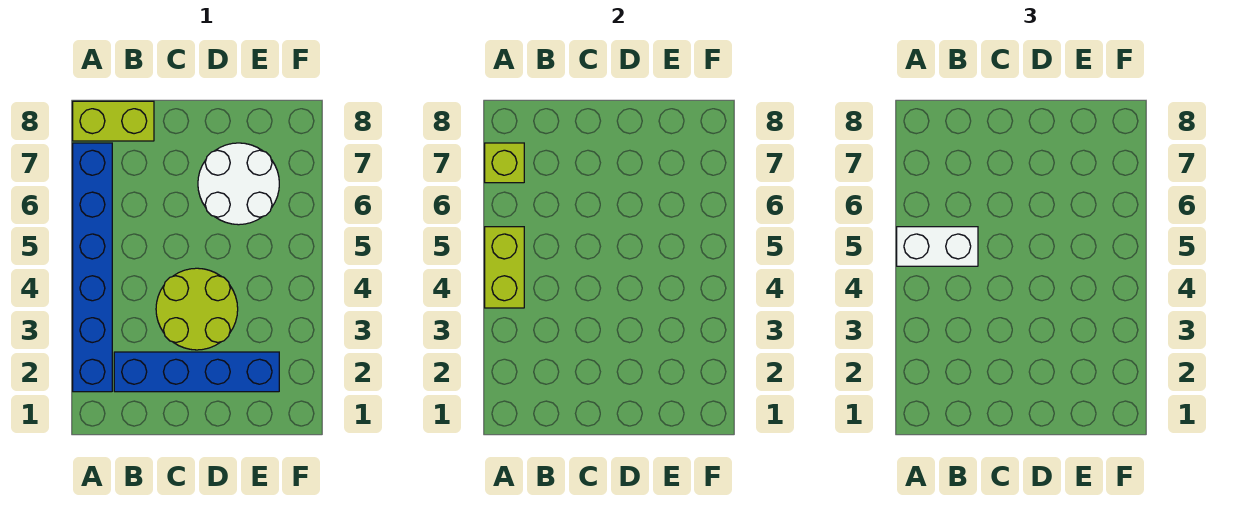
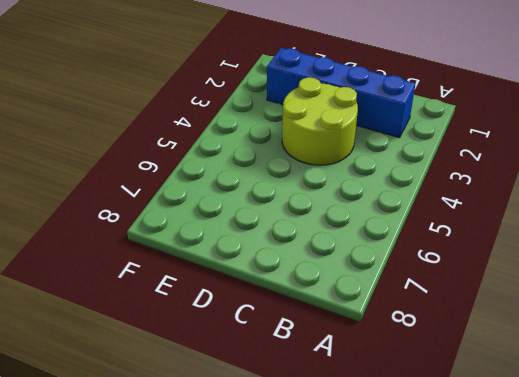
none -> blue brick A2:A7 level 1
none -> lime brick A8:B8 level 1

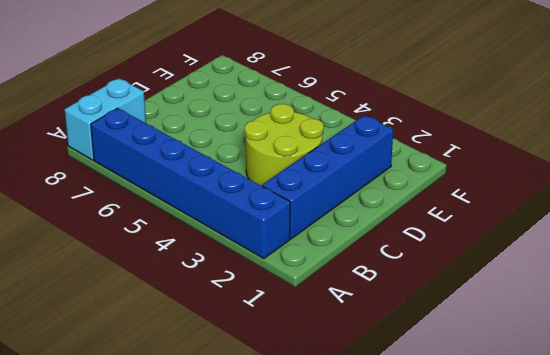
cyan brick A8:B8 level 1 -> lime brick A8:B8 level 1
none -> white round brick D6:E7 level 1
none -> lime brick A4:A5 level 2

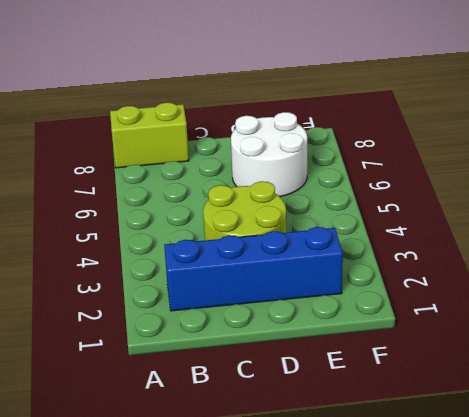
none -> blue brick A2:A7 level 1
none -> lime brick A4:A5 level 2

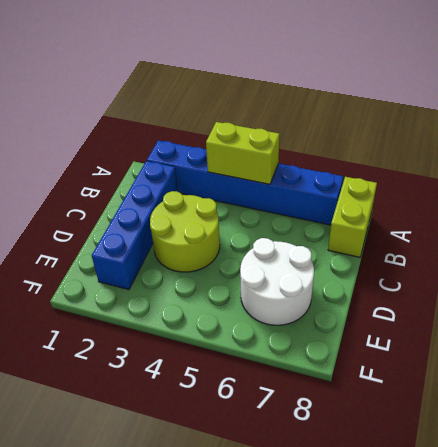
none -> lime brick A7 level 2
none -> white brick A5:B5 level 3

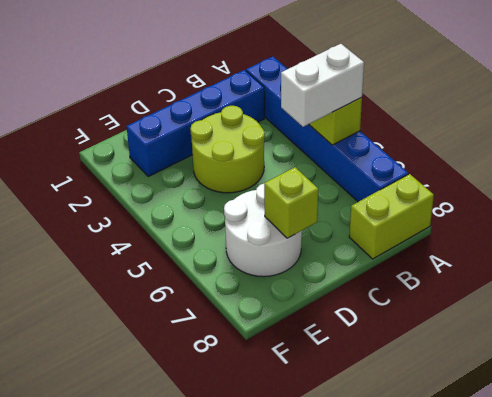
lime brick D7 level 2 -> lime brick A7 level 2

